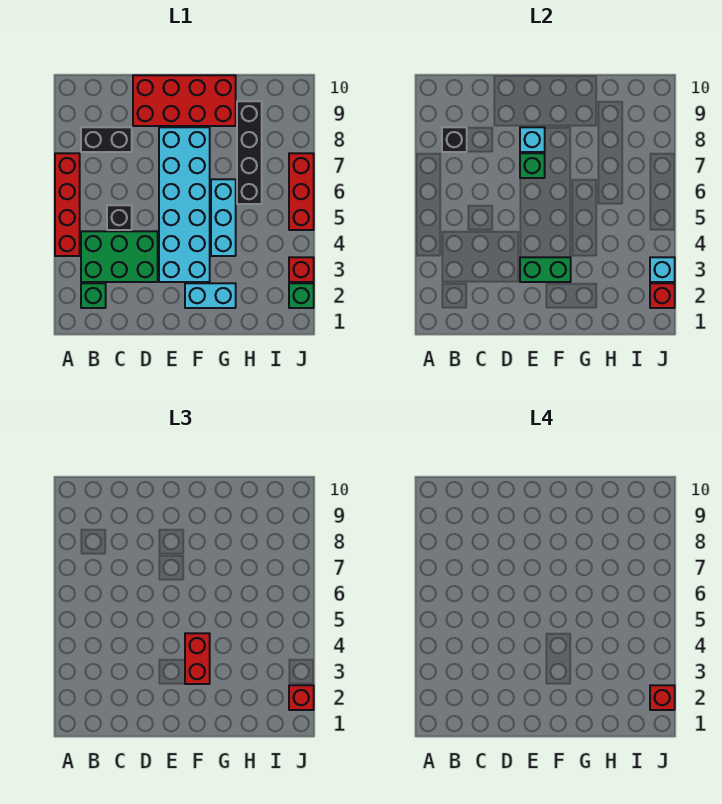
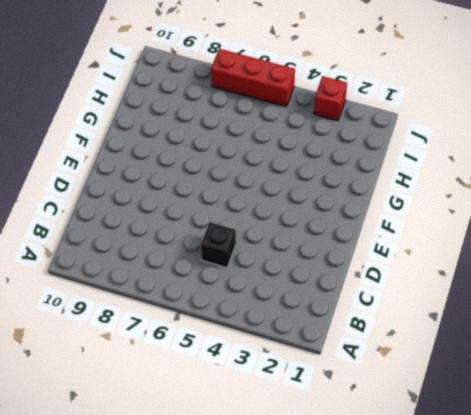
none -> red brick A4:A7 level 1
none -> green brick B2 level 1
none -> green brick B3:D4 level 1

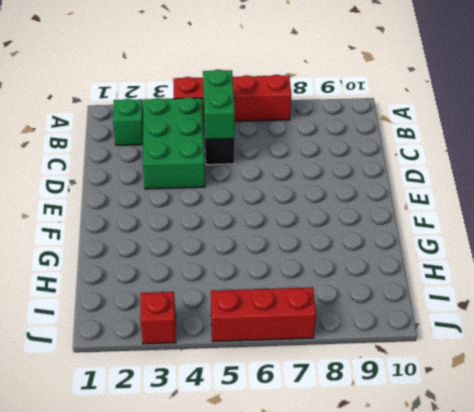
green brick B5:C5 level 2 -> green brick E3:F3 level 2
none -> black brick B8:C8 level 1
none -> red brick D9:G10 level 1
none -> cyan brick E3:F8 level 1

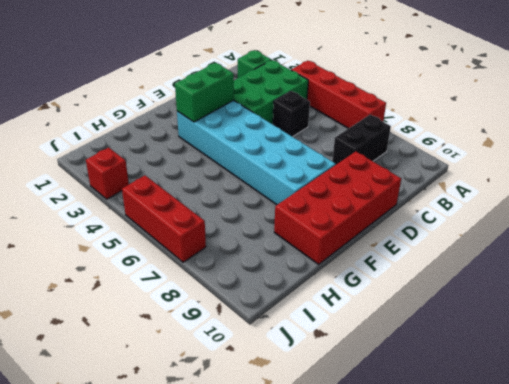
none -> cyan brick F2:G2 level 1
none -> cyan brick G4:G6 level 1
none -> black brick H6:H9 level 1

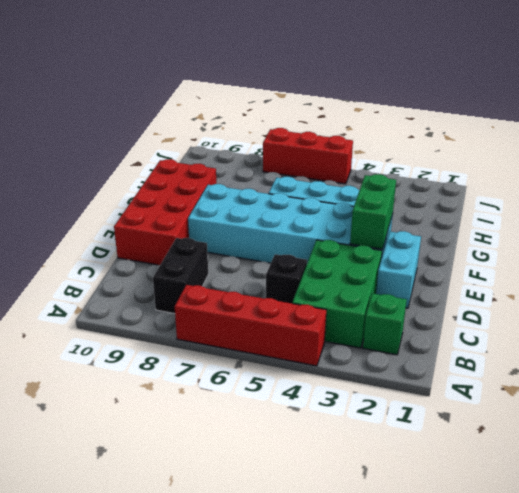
cyan brick D2:E2 level 1 -> cyan brick F2:G2 level 1
none -> black brick H6:H9 level 1
none -> green brick J2 level 1
none -> red brick J3 level 1

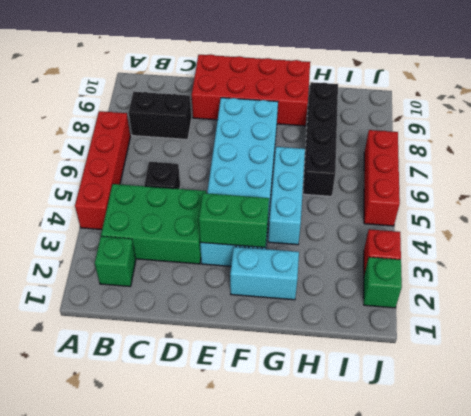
none -> black brick B8 level 2
none -> green brick E7 level 2
none -> cyan brick E8 level 2

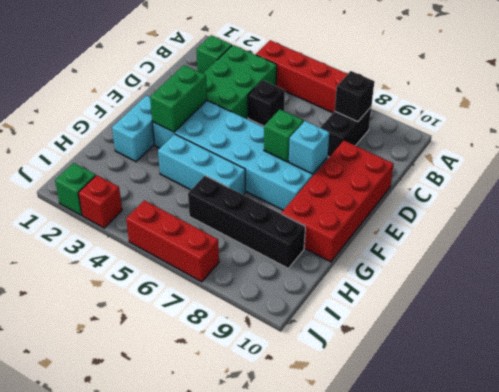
none -> red brick J2 level 2
none -> cyan brick J3 level 2
none -> red brick F3:F4 level 3

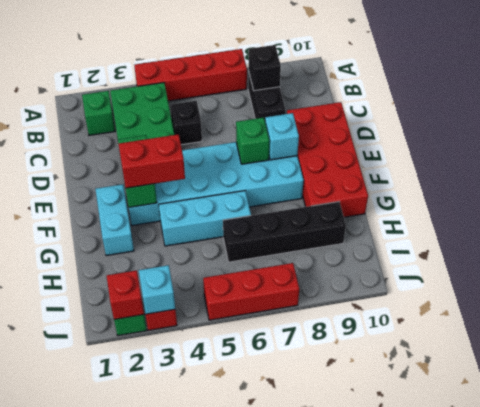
none -> red brick J2 level 3
none -> red brick J2 level 4

